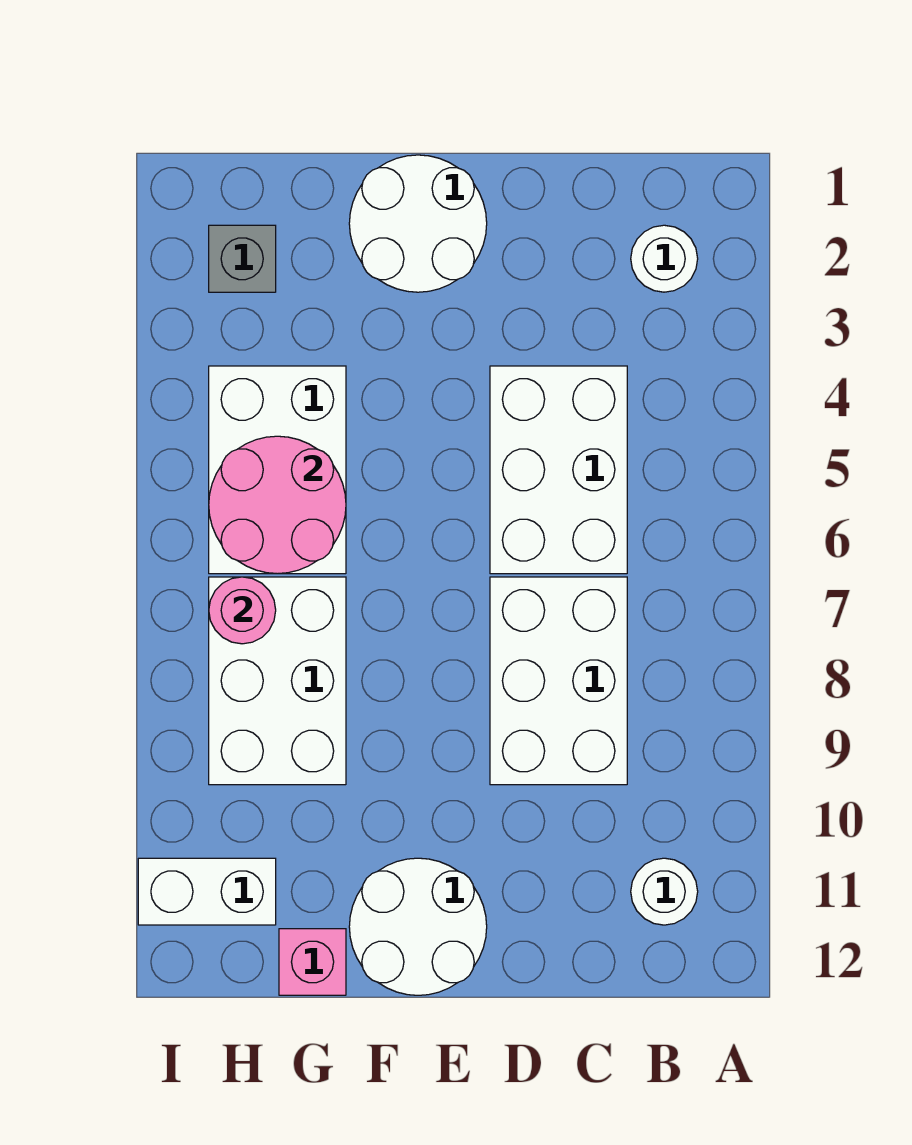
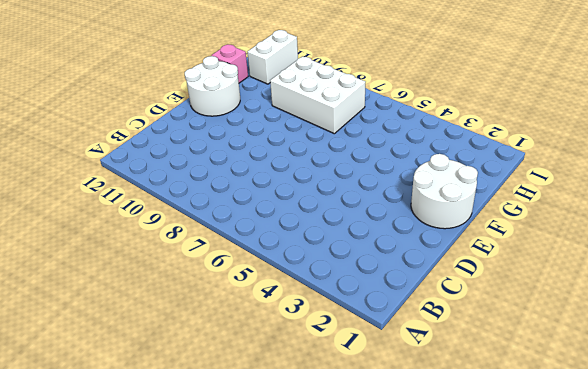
none -> white round brick B2 level 1
none -> white round brick B11 level 1
none -> white brick C4:D6 level 1

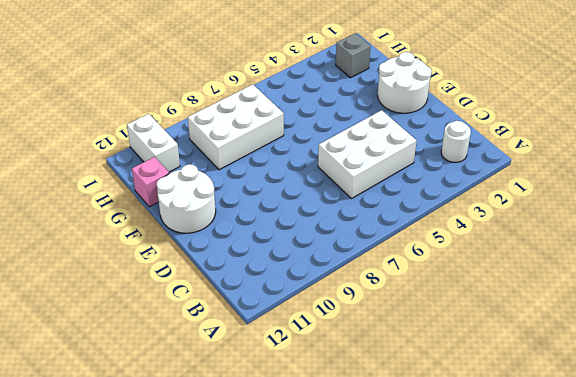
none -> white round brick B11 level 1
none -> white brick C7:D9 level 1
none -> white brick G4:H6 level 1

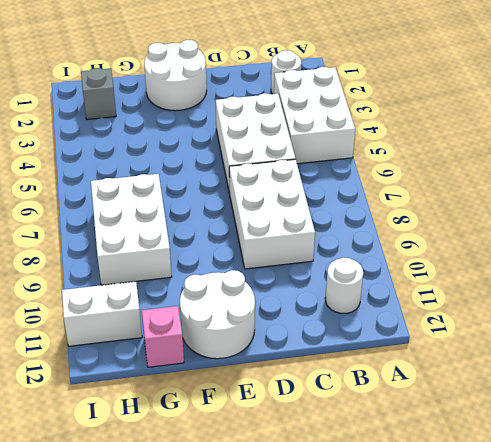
white brick A3:B5 level 1 -> white brick G4:H6 level 1
none -> pink round brick G5:H6 level 2
none -> pink round brick H7 level 2

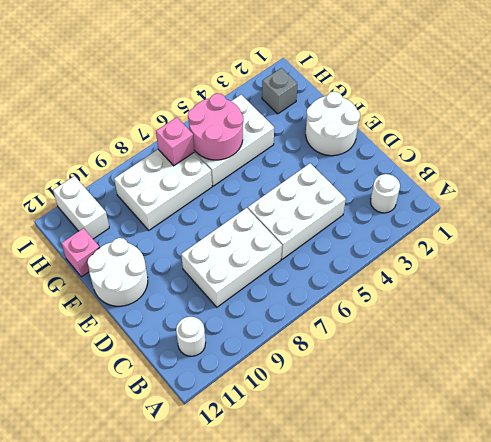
pink brick H7 level 2 -> pink round brick H7 level 2

